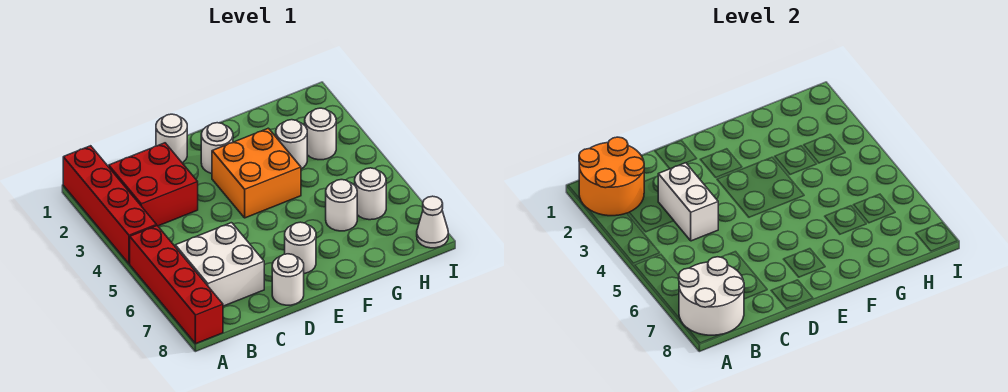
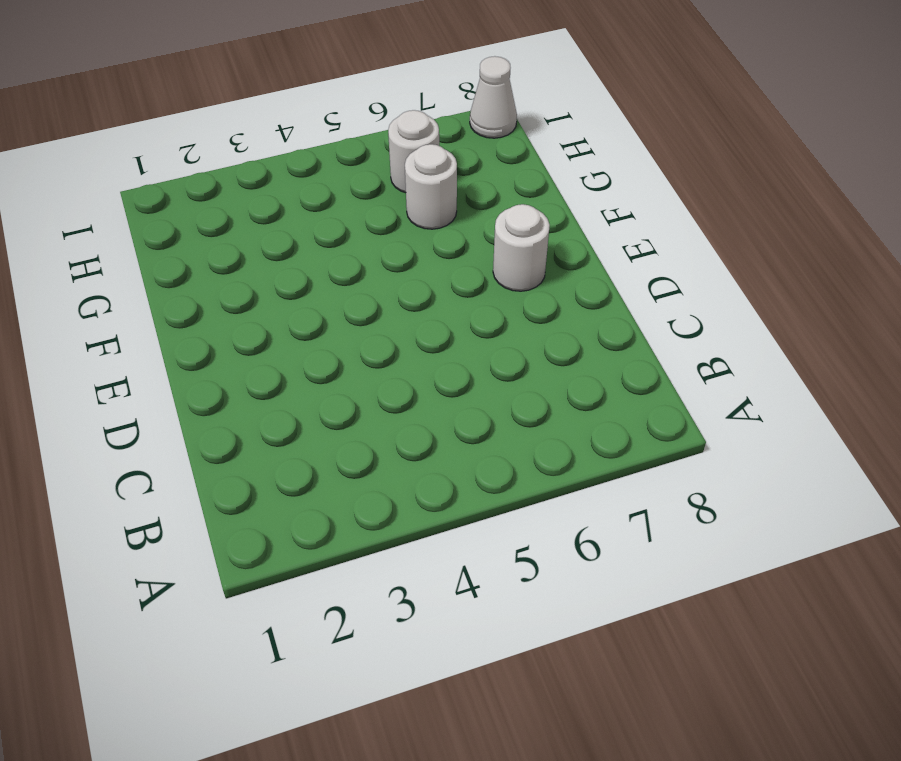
none -> red brick A1:A4 level 1
none -> red brick A5:A8 level 1
none -> red brick B2:C3 level 1

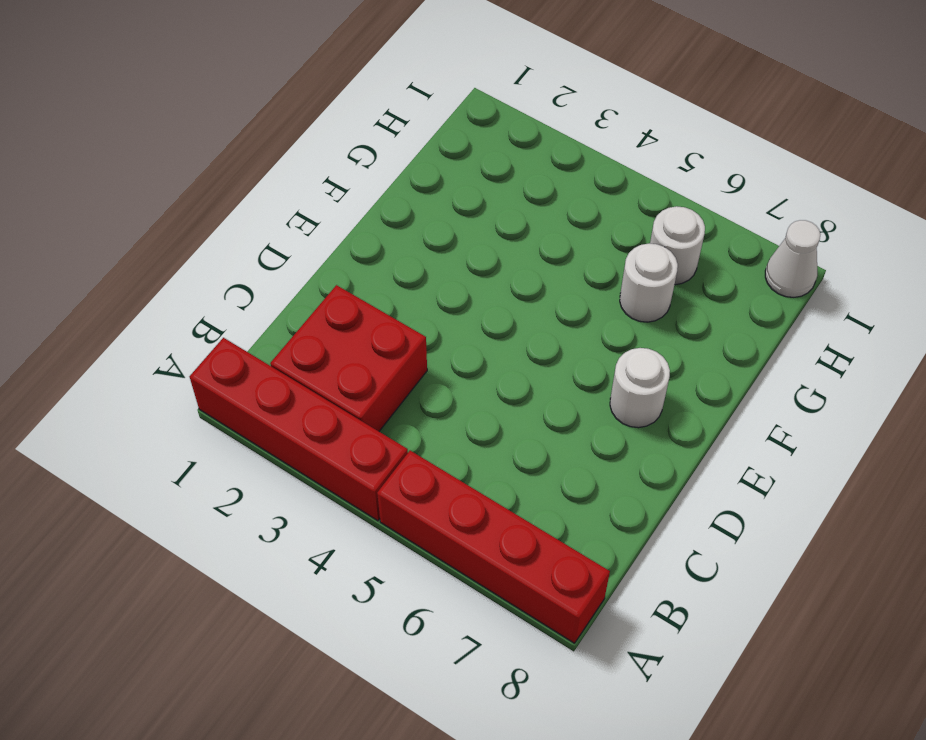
none -> white brick B6:C7 level 1
none -> white round brick D1 level 1
none -> white round brick D8 level 1

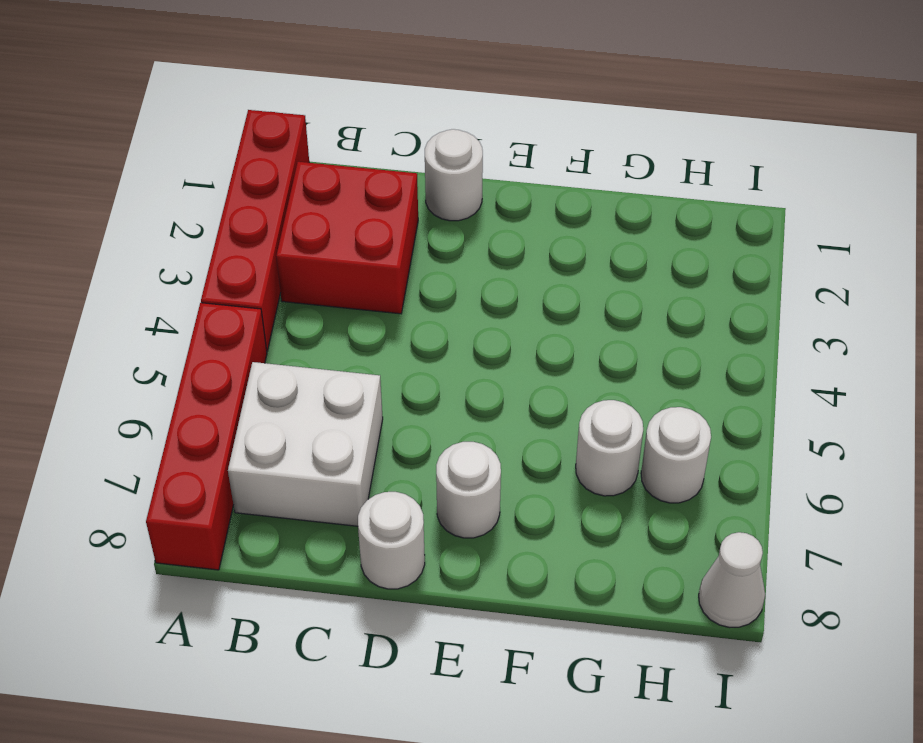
none -> white round brick E2 level 1
none -> orange brick E3:F4 level 1
none -> white round brick G3 level 1

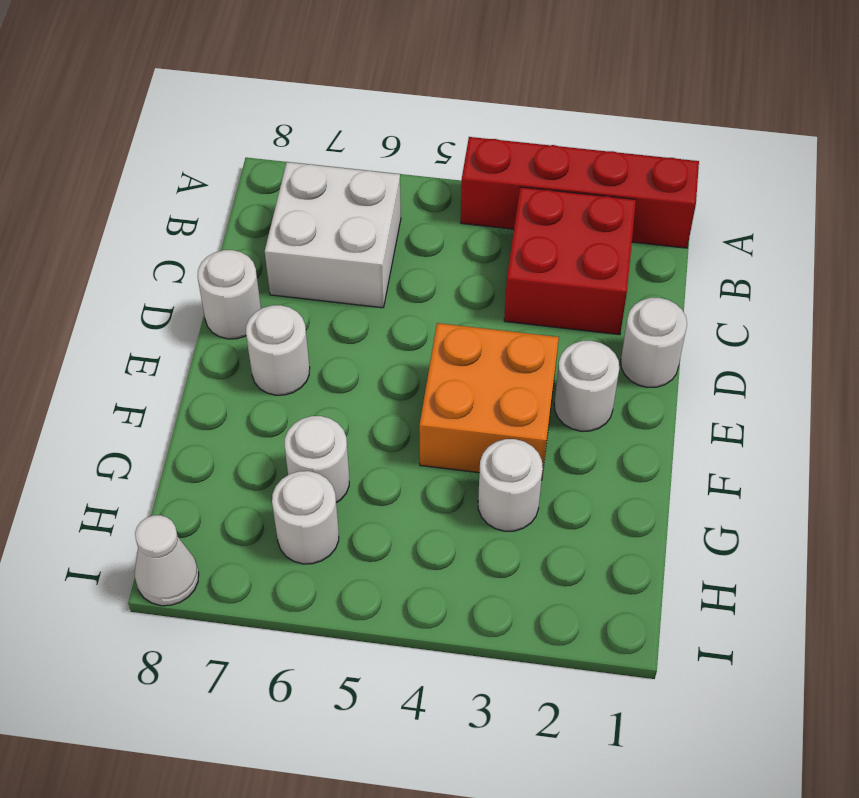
none -> red brick A5:A8 level 1
none -> white round brick H3 level 1
none -> orange round brick A1:B2 level 2

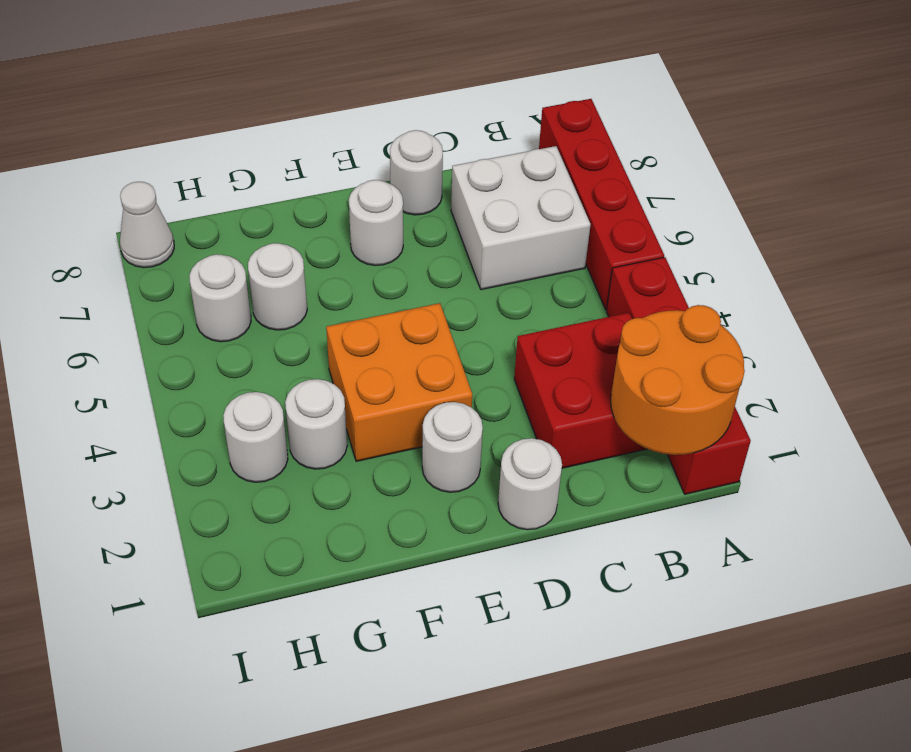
none -> white round brick A7:B8 level 2
none -> white brick C3:C4 level 2

